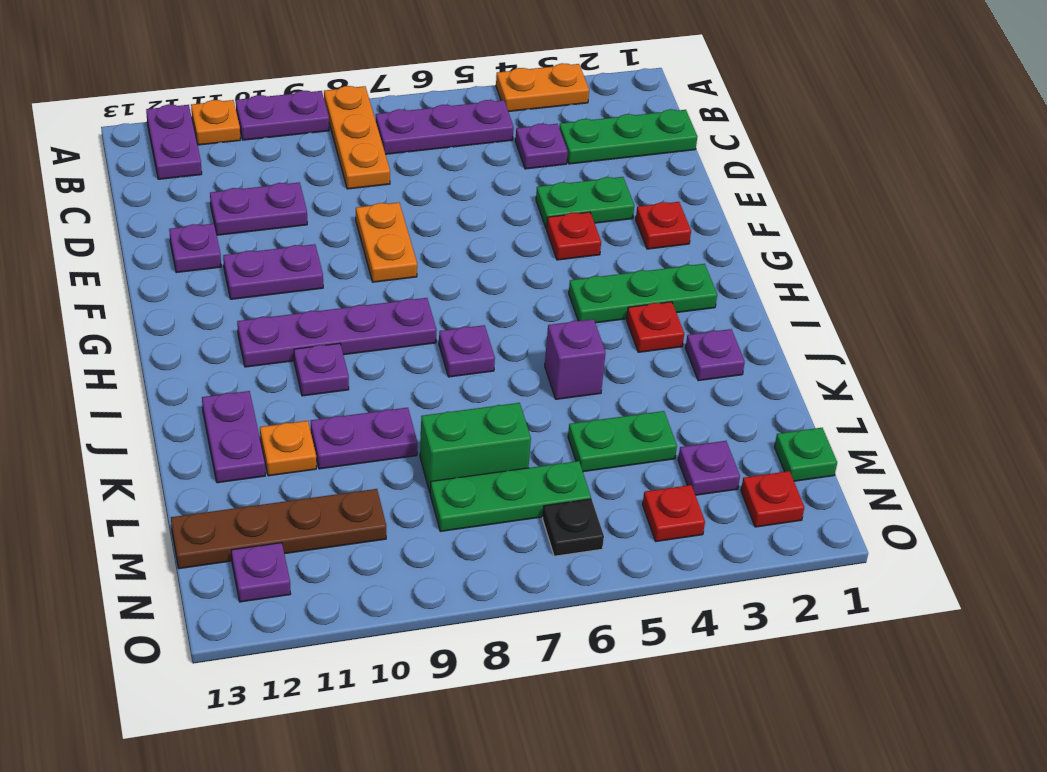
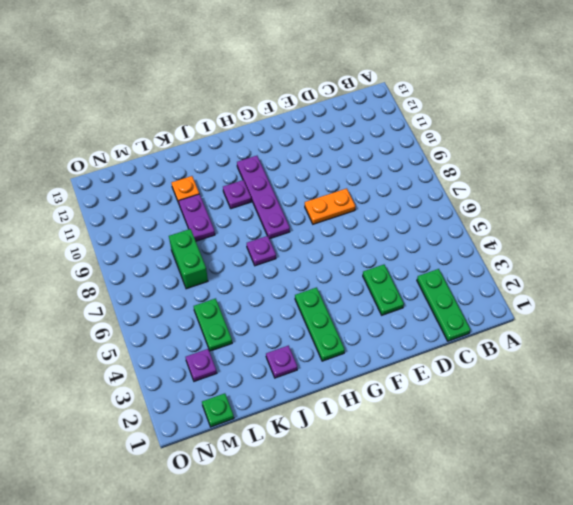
none -> orange plate A3:A4 level 1
none -> orange plate A8:C8 level 1
none -> purple plate A9:A10 level 1
none -> orange plate A11 level 1

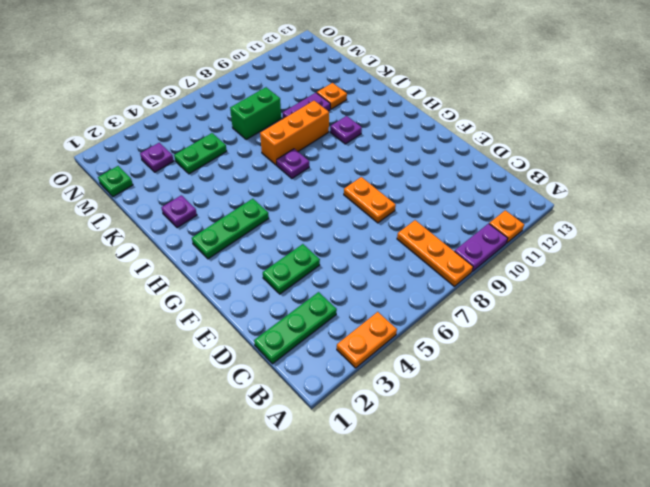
orange brick J7:J9 level 1 -> none
none -> purple plate A12:B12 level 1
none -> purple plate B5:B7 level 1
none -> purple plate C4 level 1
none -> purple plate D10:D11 level 1

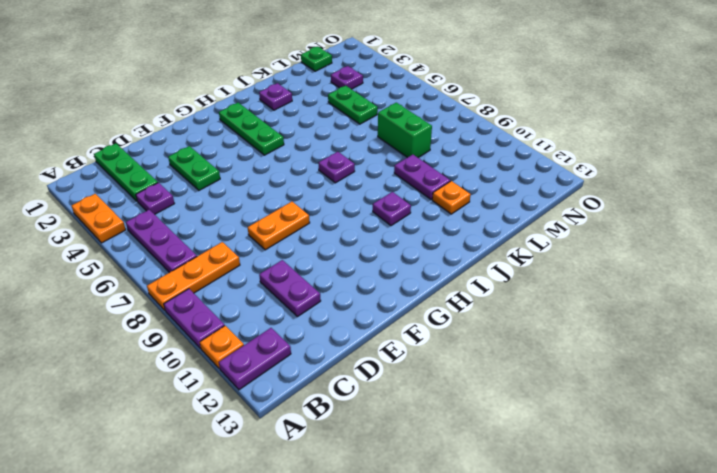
none -> purple plate E12 level 1
none -> red plate F2 level 1
none -> red plate F4 level 1
none -> purple plate F10:F11 level 1

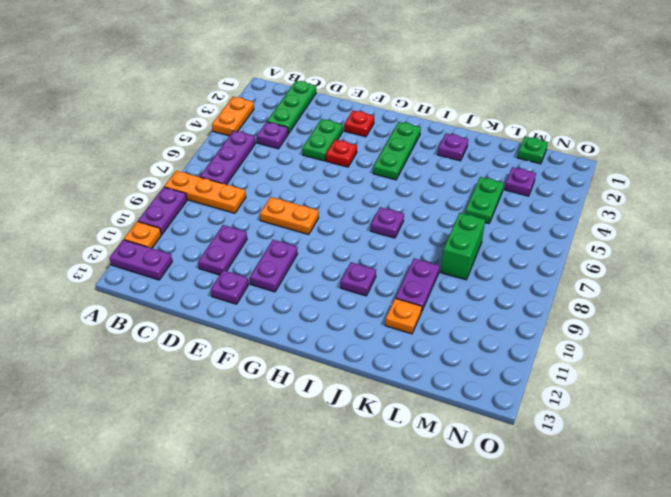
none -> purple plate H8:H11 level 1
none -> red plate I3 level 1
none -> purple brick J5 level 1
none -> purple plate J12:K12 level 1

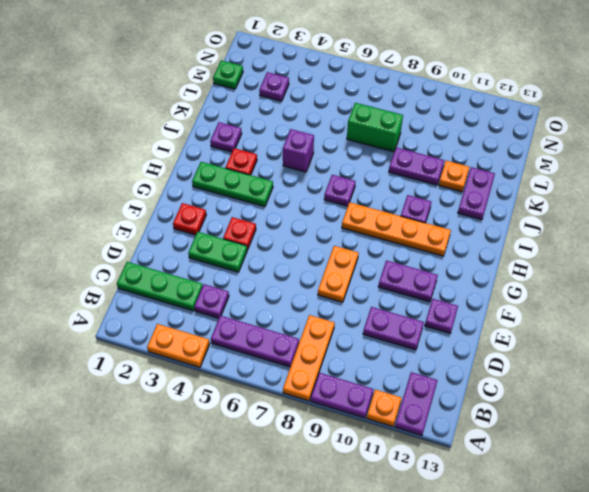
orange plate H8:H11 level 1 -> purple plate H8:H11 level 1
none -> green plate L4:L5 level 1
none -> green plate M6:M8 level 1
none -> brown plate M10:M13 level 1
none -> red plate N2 level 1

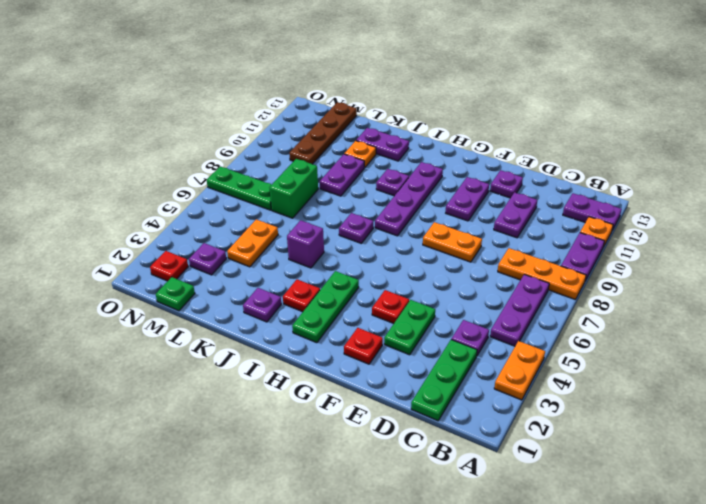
orange plate L4:L5 level 1 -> green plate L4:L5 level 1
green plate M7:O7 level 1 -> green plate M6:M8 level 1
none -> red plate N4 level 1
none -> black plate N6 level 1
none -> purple plate N12 level 1

